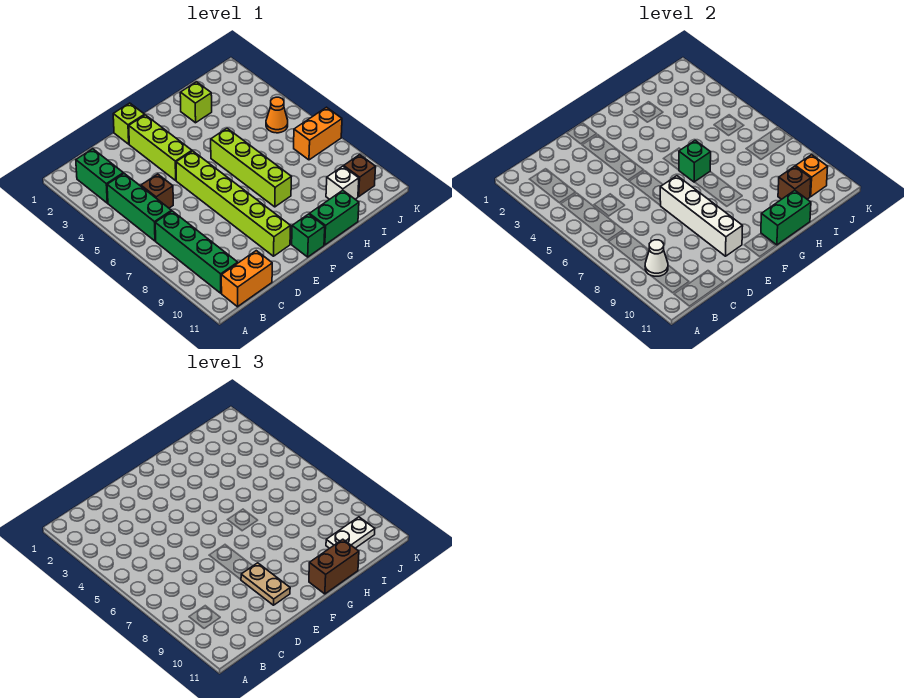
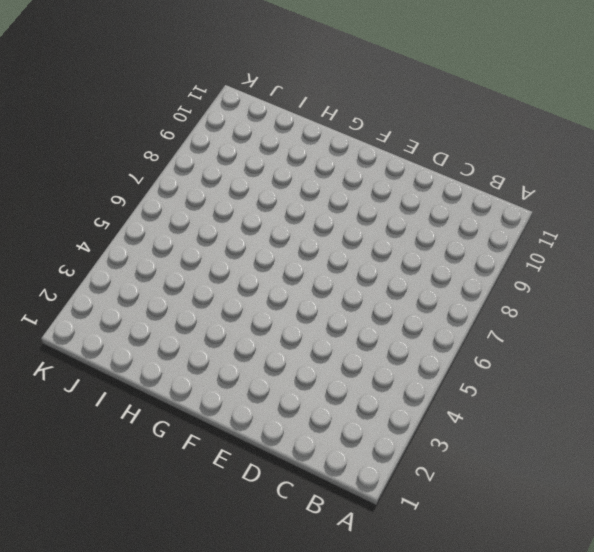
none -> green brick B2:B3 level 1
none -> green brick B4:B6 level 1
none -> green brick B7:B10 level 1

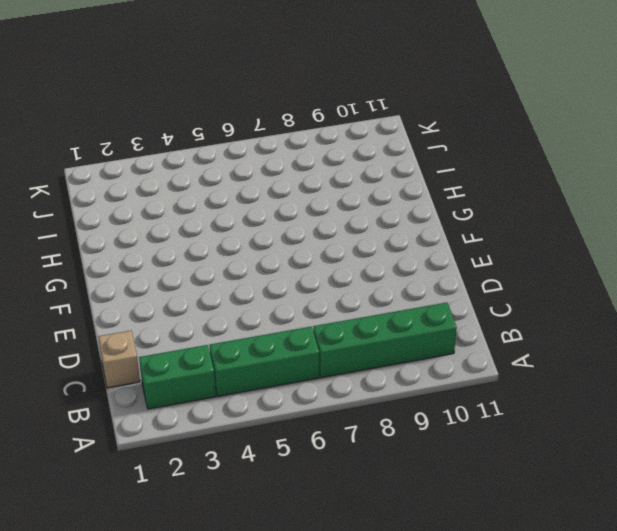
tan brick C1 level 1 -> none
none -> orange brick B11:C11 level 1
none -> brown brick C5 level 1
none -> lime brick E1 level 1

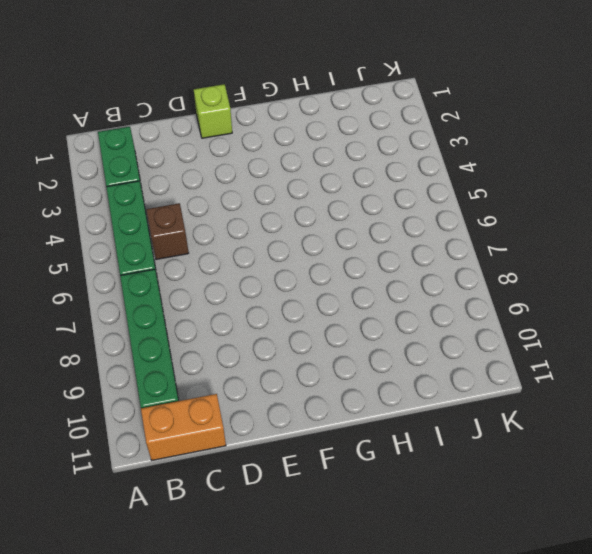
none -> lime brick E2:E4 level 1
none -> lime brick E5:E10 level 1
none -> green brick F11 level 1

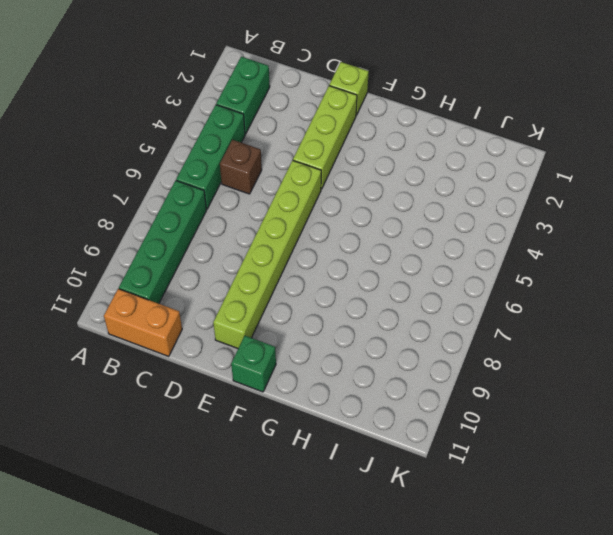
none -> lime brick G5:G8 level 1
none -> green brick G11:H11 level 1
none -> lime brick H2 level 1

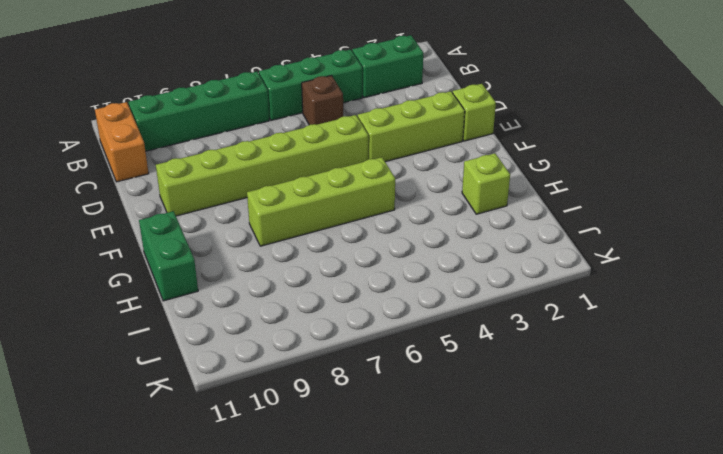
none -> green brick F11 level 1
none -> white brick I10 level 1
none -> orange cone J5 level 1

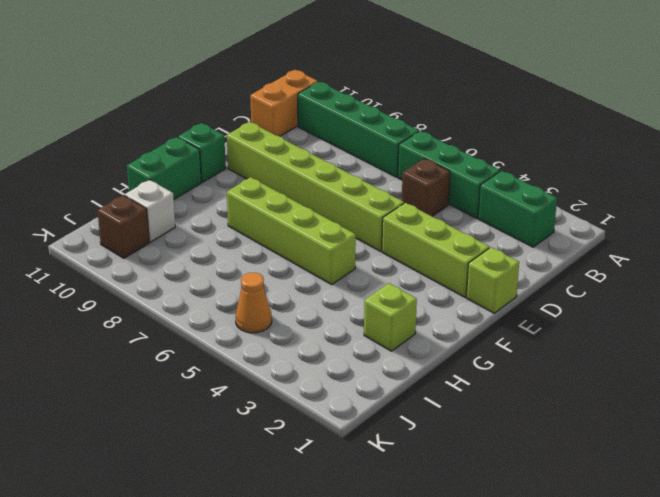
none -> orange brick J7:K7 level 1
none -> white cone B9 level 2
none -> white brick E7:E10 level 2

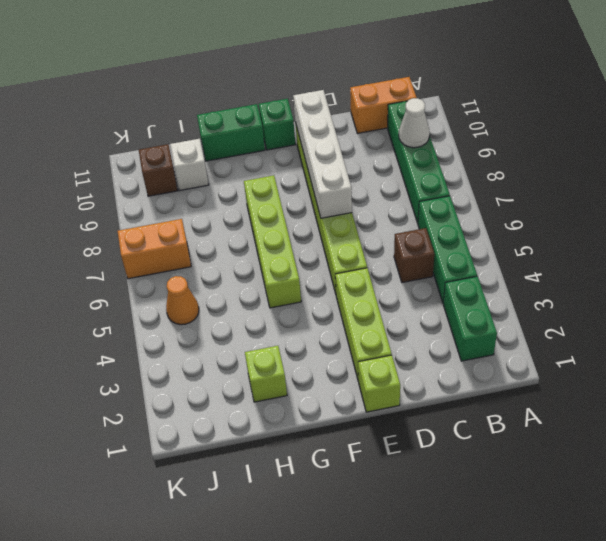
none -> green brick G6 level 2
none -> green brick G11:H11 level 2
none -> brown brick I10 level 2

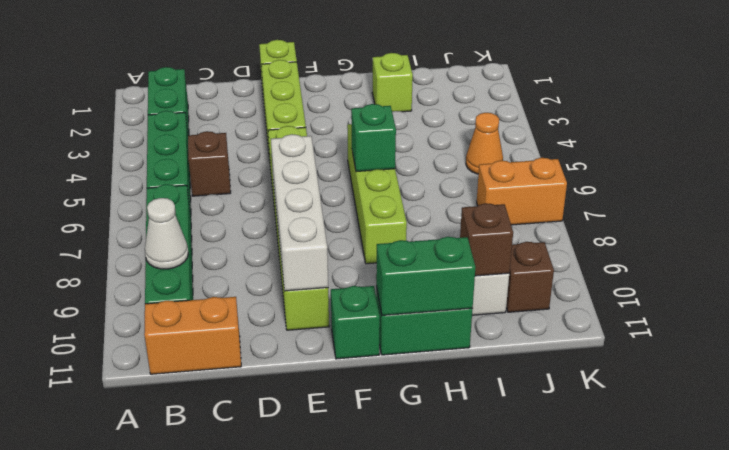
none -> orange brick J10 level 2
none -> tan plate E9:E10 level 3
none -> brown brick G11:H11 level 3

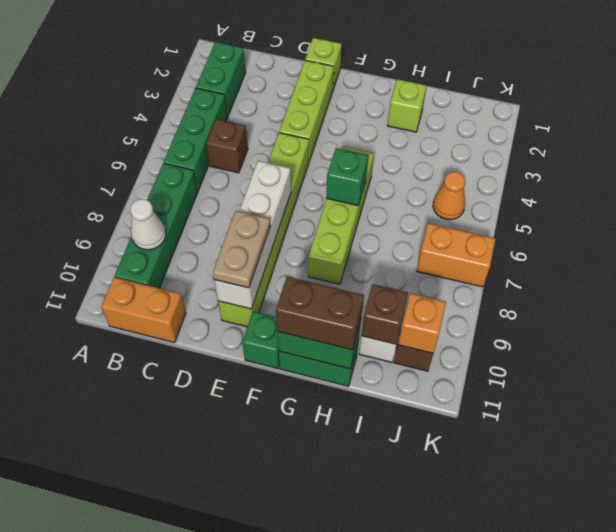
none -> white plate I10:J10 level 3

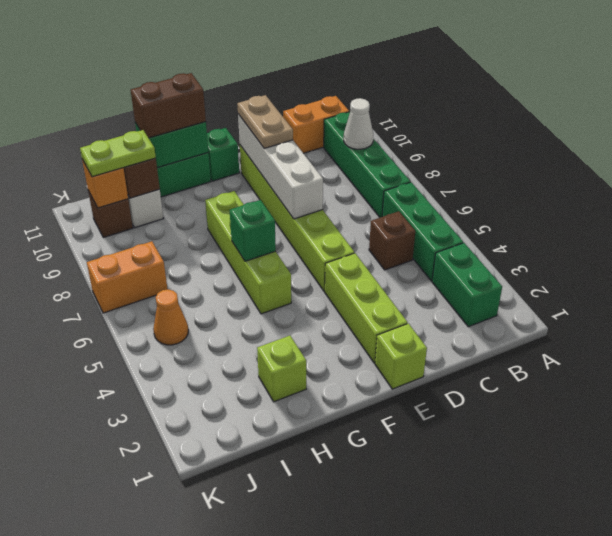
lime plate I10:J10 level 3 -> white plate I10:J10 level 3

